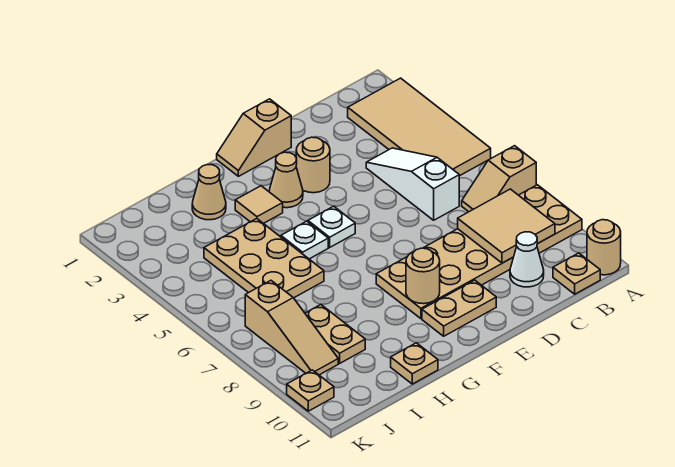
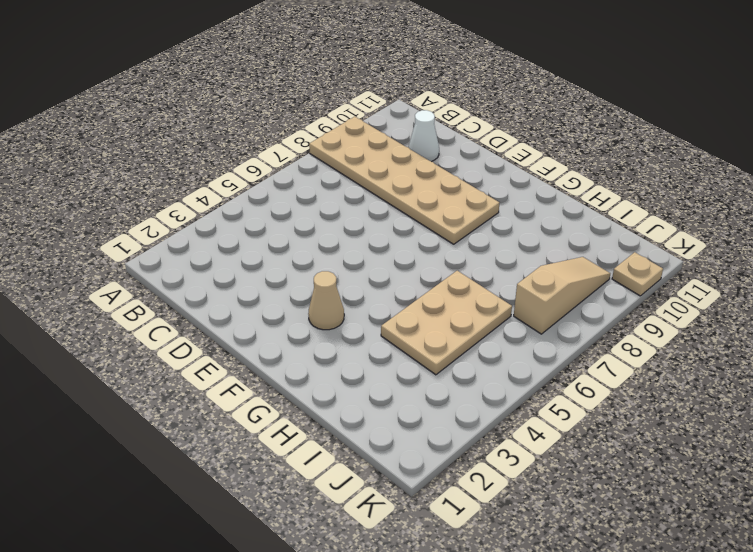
none -> tan tile A2:B5 level 1
none -> tan slope A7:B7 level 1 top A
none -> tan round brick A11 level 1

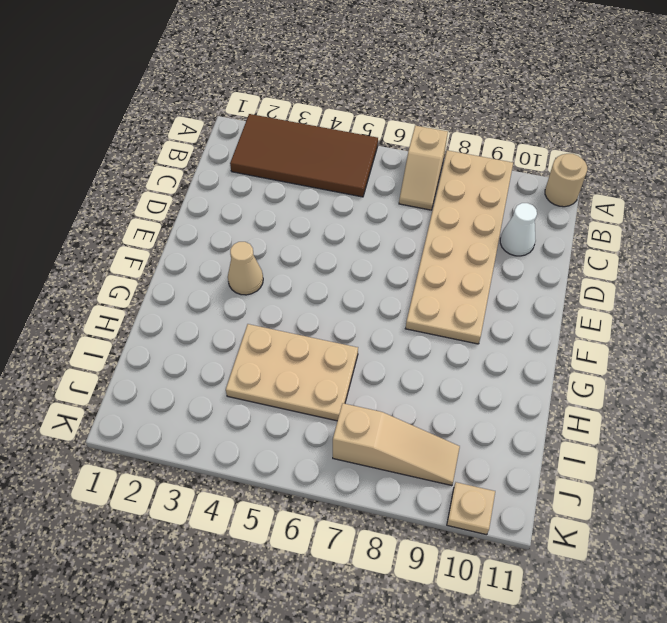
brown tile A2:B5 level 1 -> tan tile A2:B5 level 1
none -> tan plate B11 level 1
none -> white slope C4:C6 level 1 top 6
none -> tan slope E1:F1 level 1 top E

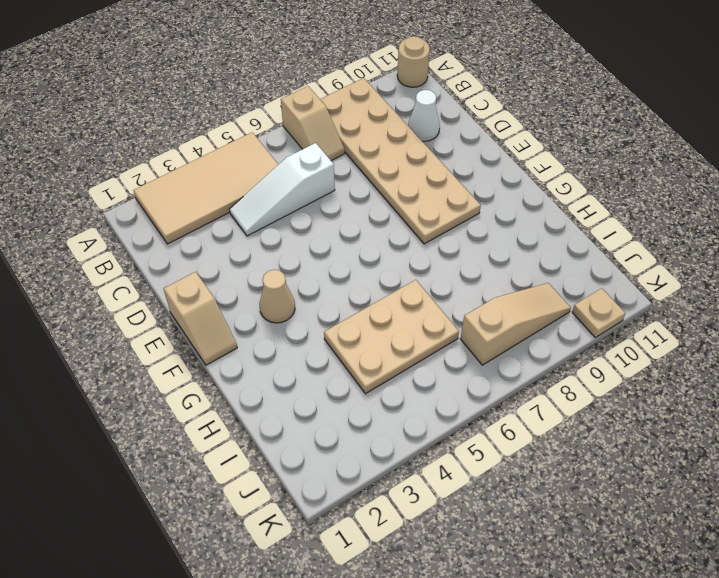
none -> tan plate B11 level 1
none -> tan round brick E3 level 1
none -> tan plate E10:F10 level 1

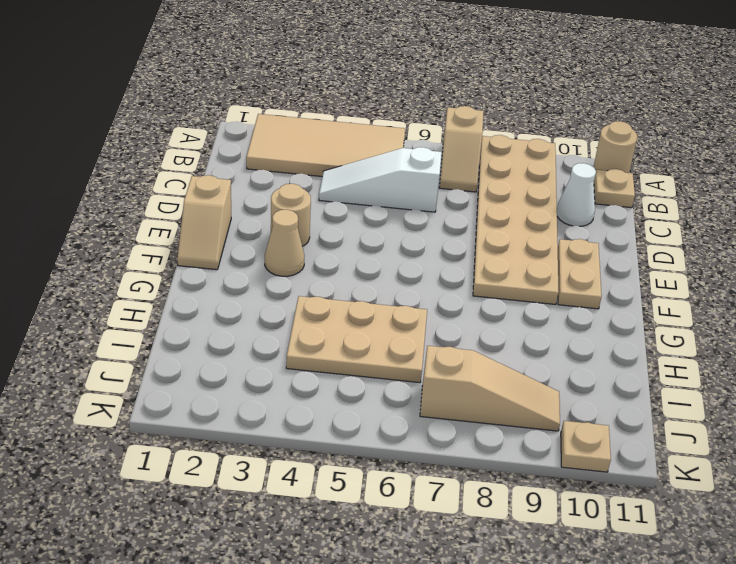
none -> white plate F5 level 1
none -> tan tile G3 level 1
none -> white plate G5 level 1

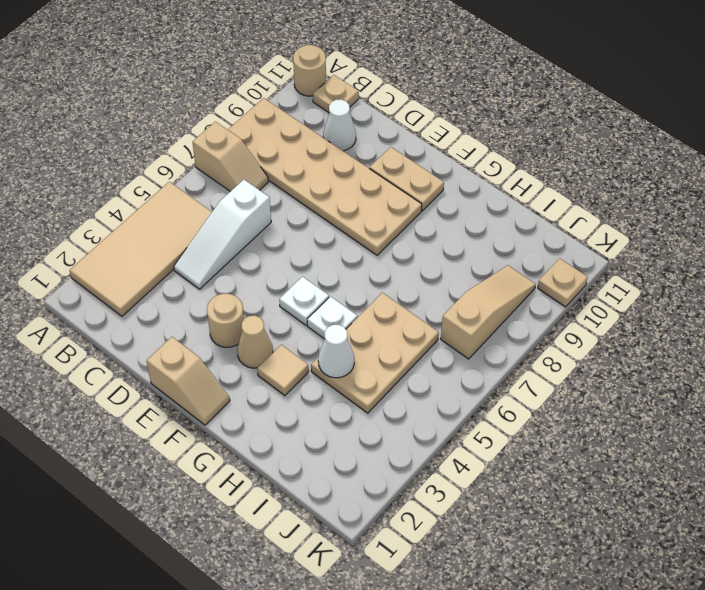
white cone H4 level 2 -> none
none -> tan cone H2 level 1
none -> tan plate H11 level 1
none -> tan plate I8:I9 level 1

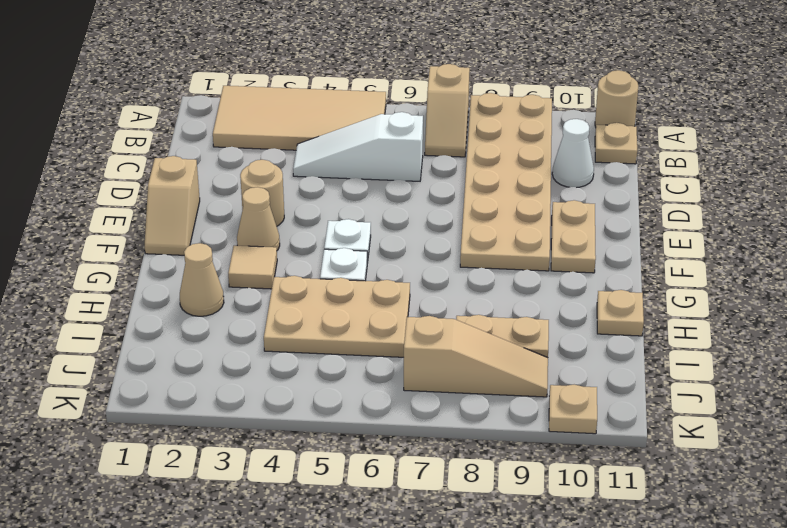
none -> tan tile B8:C9 level 2
none -> tan round brick F9 level 2

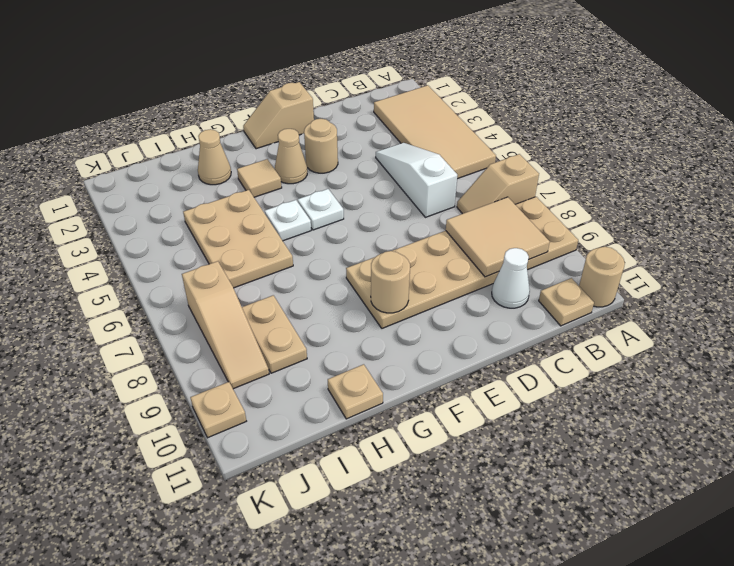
none -> tan plate E10:F10 level 1

